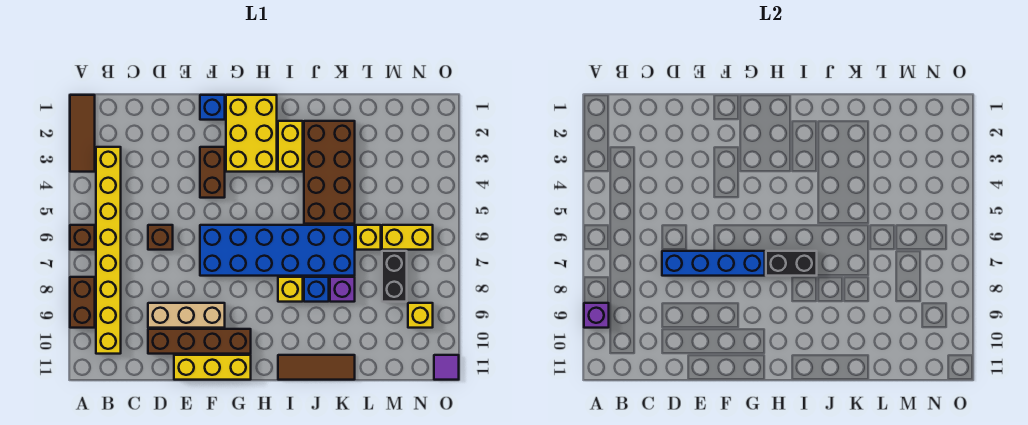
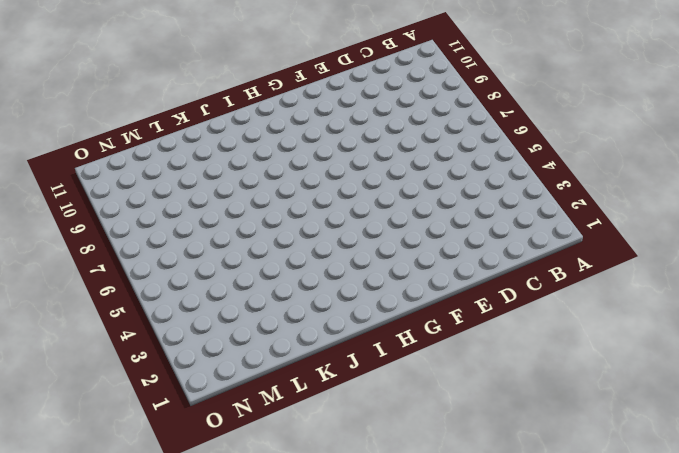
none -> brown tile A1:A3 level 1
none -> brown brick A6 level 1
none -> brown brick A8:A9 level 1

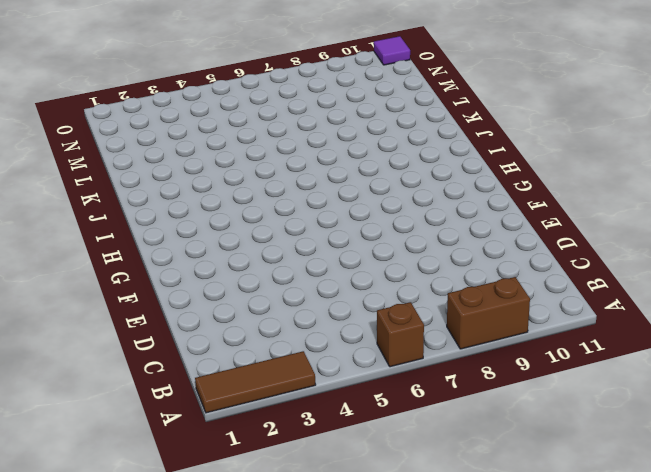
none -> yellow brick B3:B10 level 1
none -> brown brick D6 level 1
none -> tan brick D9:F9 level 1

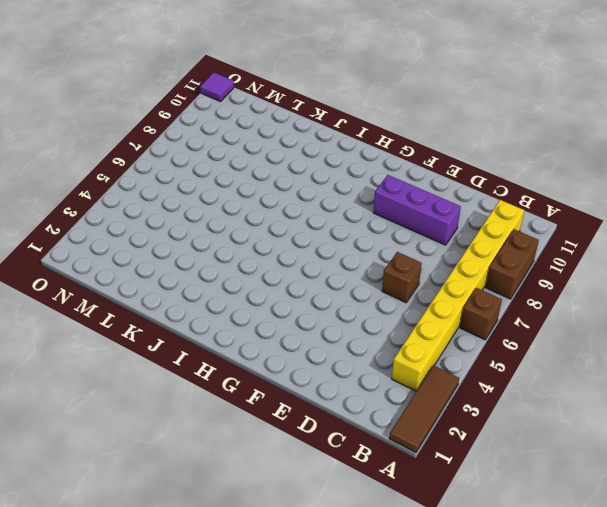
purple brick D9:F9 level 1 -> tan brick D9:F9 level 1
none -> brown brick D10:G10 level 1
none -> yellow brick E11:G11 level 1
none -> blue brick F1 level 1

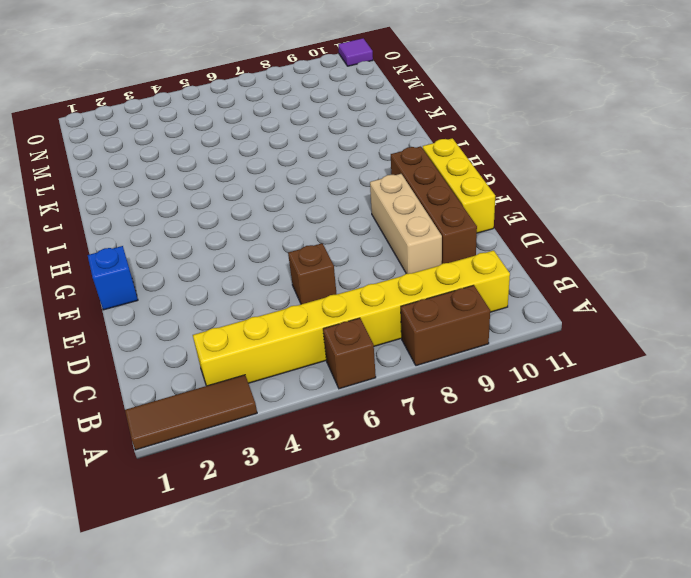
none -> brown brick F3:F4 level 1
none -> blue brick F6:K7 level 1
none -> yellow brick G1:H3 level 1

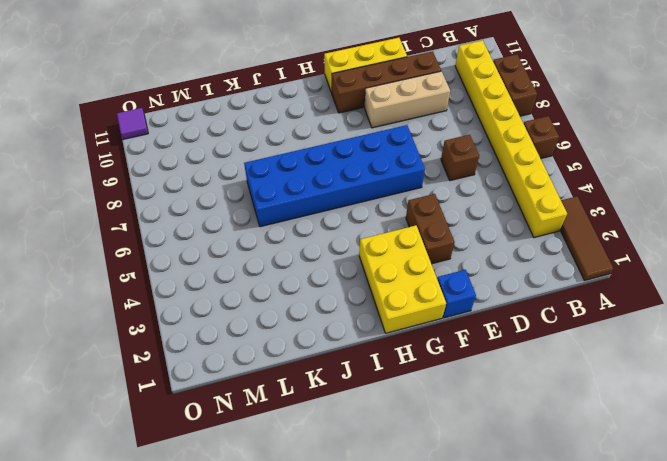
none -> yellow brick I2:I3 level 1
none -> yellow brick I8 level 1
none -> brown tile I11:K11 level 1

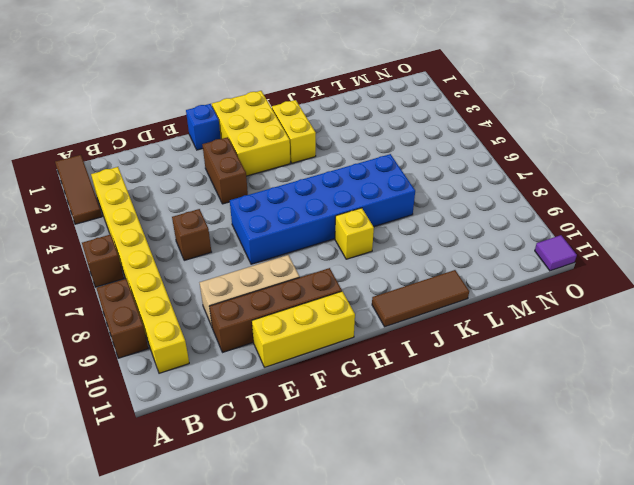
none -> brown brick J2:K5 level 1
none -> blue brick J8 level 1
none -> purple brick K8 level 1

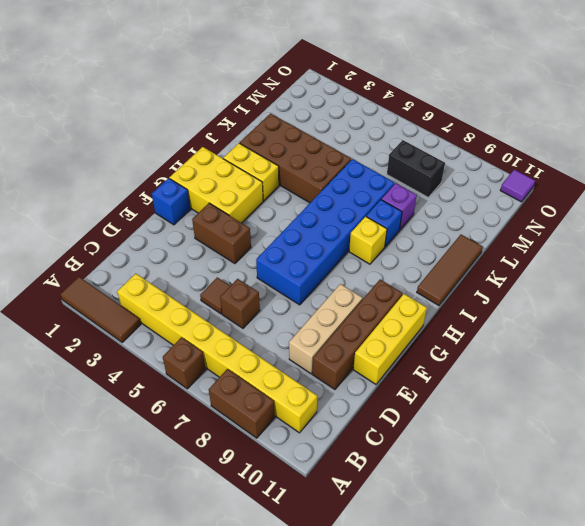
brown tile D5 level 1 -> none
none -> yellow brick L6 level 1
none -> yellow brick M6:N6 level 1
none -> yellow brick N9 level 1

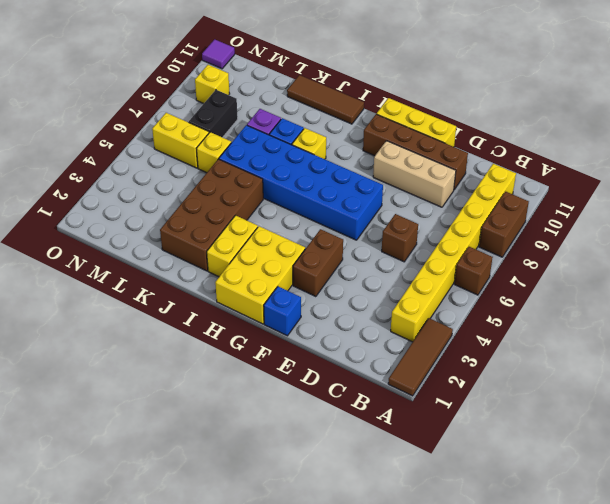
none -> purple brick A9 level 2
none -> blue brick D7:G7 level 2
none -> black brick H7:I7 level 2

